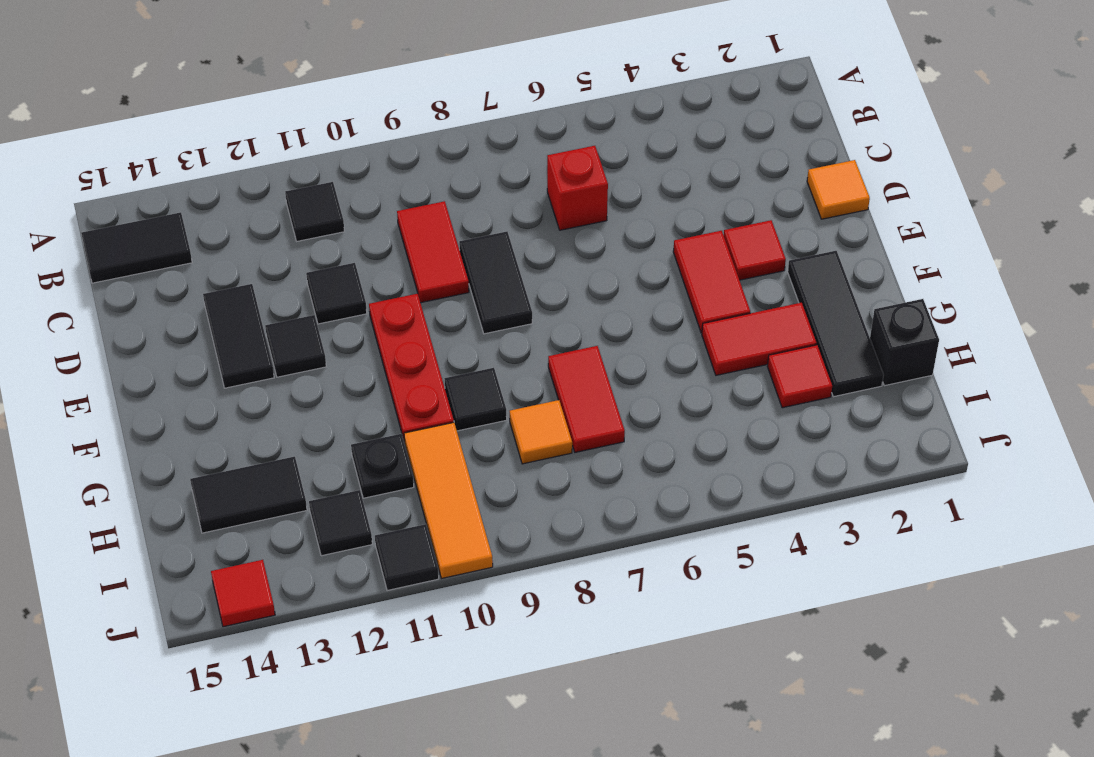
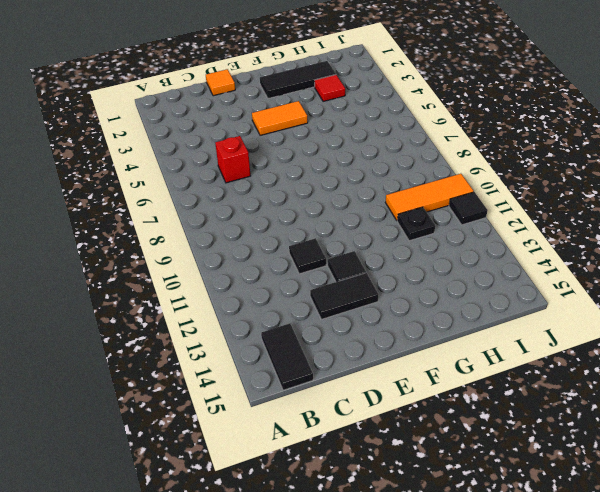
orange tile E4:F4 level 1 -> red tile E4:F4 level 1
none -> black tile B11 level 1
none -> red tile C9:D9 level 1
none -> black tile D8:E8 level 1

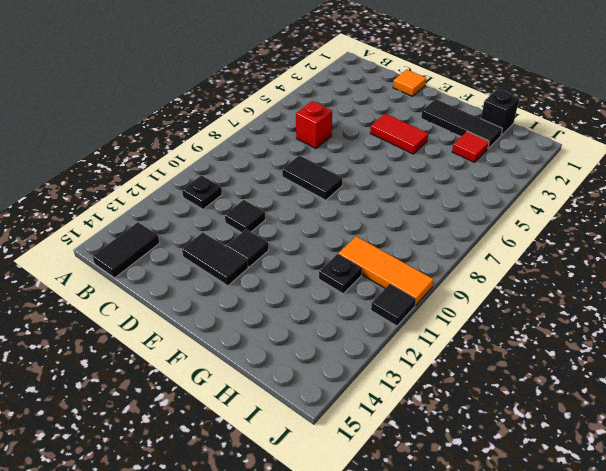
black plate B11 level 1 -> black tile B11 level 1
none -> red tile C9:D9 level 1
none -> red tile E3 level 1
none -> red plate E10:G10 level 1

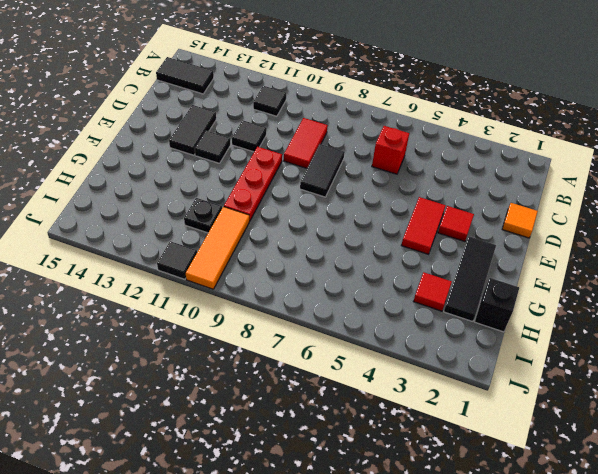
none -> red tile G3:G4 level 1
none -> red tile G7:H7 level 1
none -> black tile G9 level 1

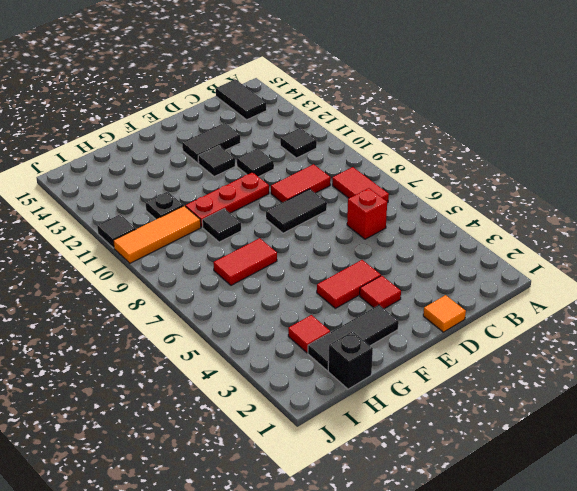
red tile B7:B8 level 1 -> red tile G3:G4 level 1
none -> orange tile H8 level 1
none -> black tile H13:H14 level 1
none -> black tile I12 level 1

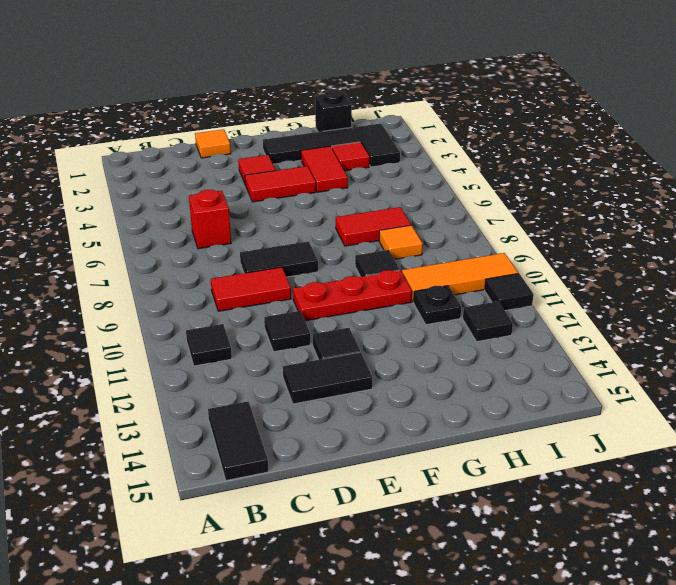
black tile I2:I3 level 1 -> black tile H13:H14 level 1
none -> red tile J14 level 1

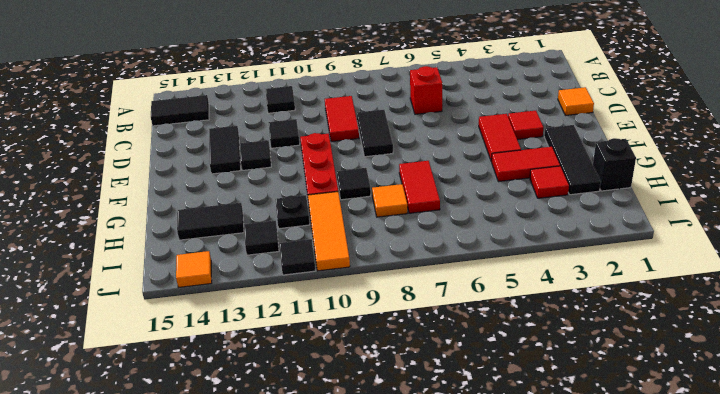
orange tile J14 level 1 -> red tile J14 level 1

